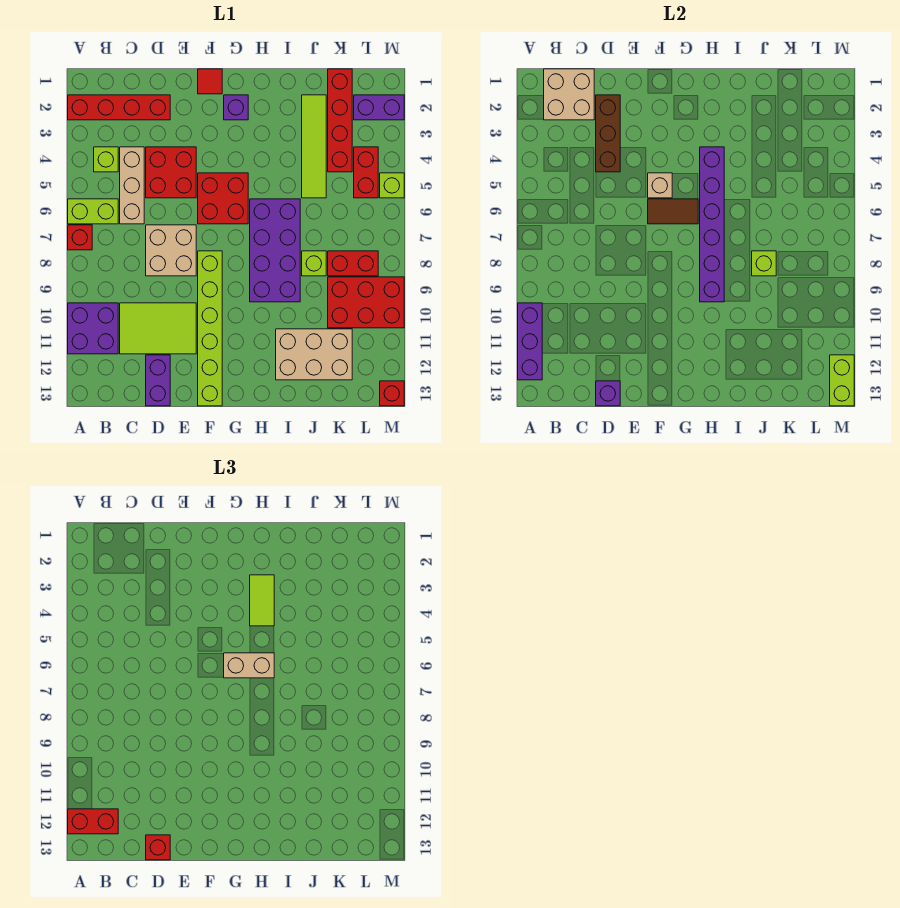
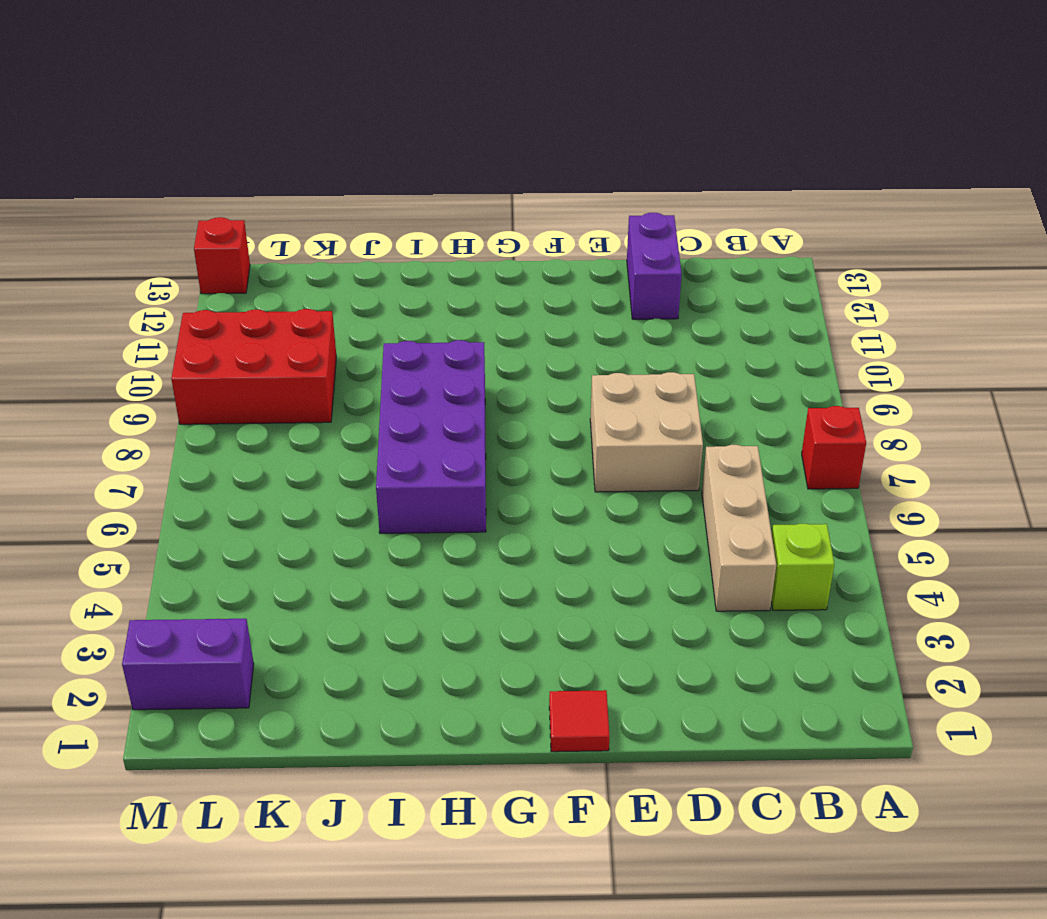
none -> red brick A2:D2 level 1
none -> lime brick A6:B6 level 1
none -> purple brick A10:B11 level 1
none -> lime tile C10:E11 level 1

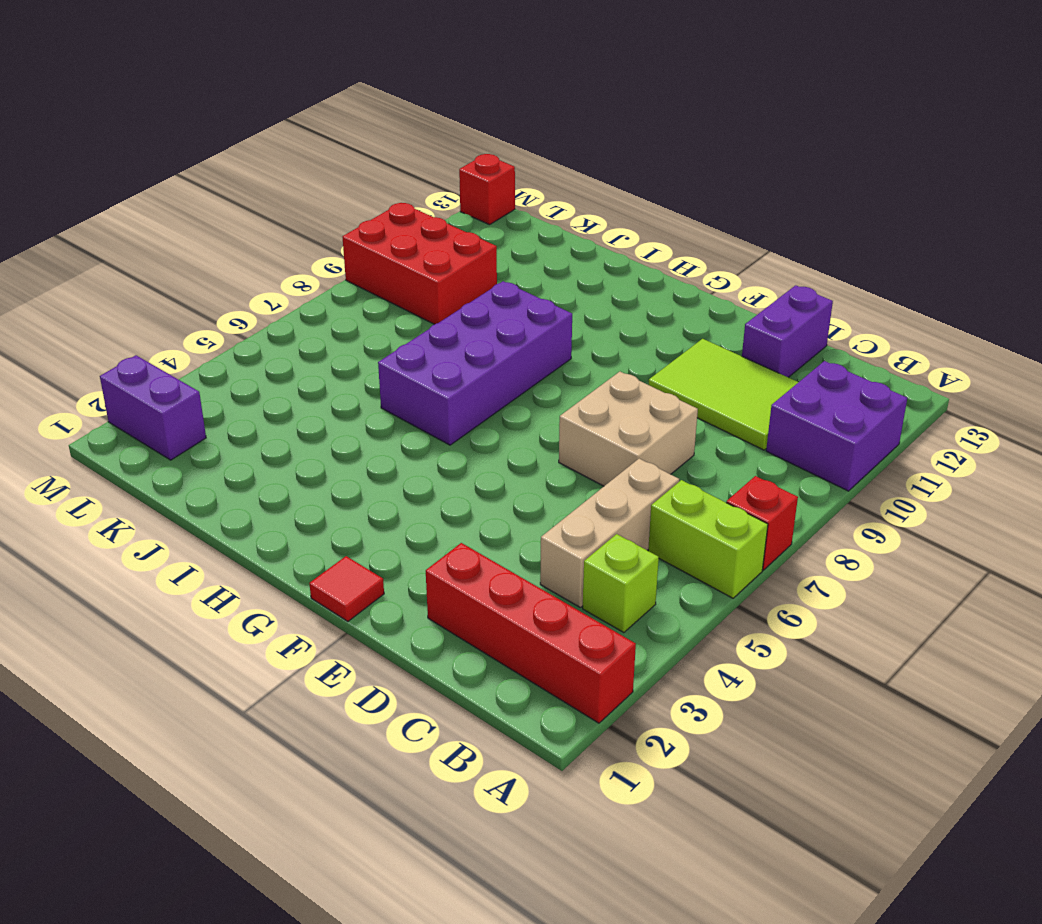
none -> red brick D4:E5 level 1
none -> red brick F5:G6 level 1
none -> lime brick F8:F13 level 1
none -> purple brick G2 level 1

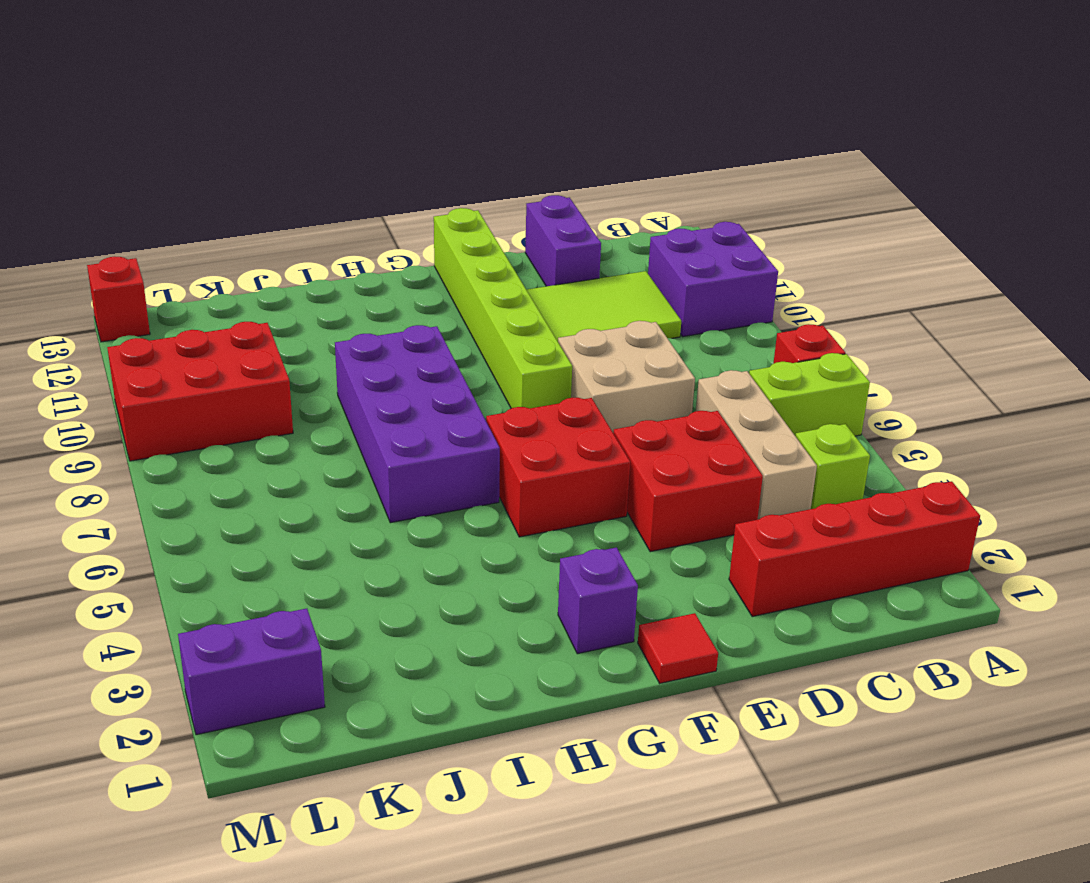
none -> tan brick I11:K12 level 1
none -> lime tile J2:J5 level 1
none -> lime brick J8 level 1
none -> red brick K1:K4 level 1

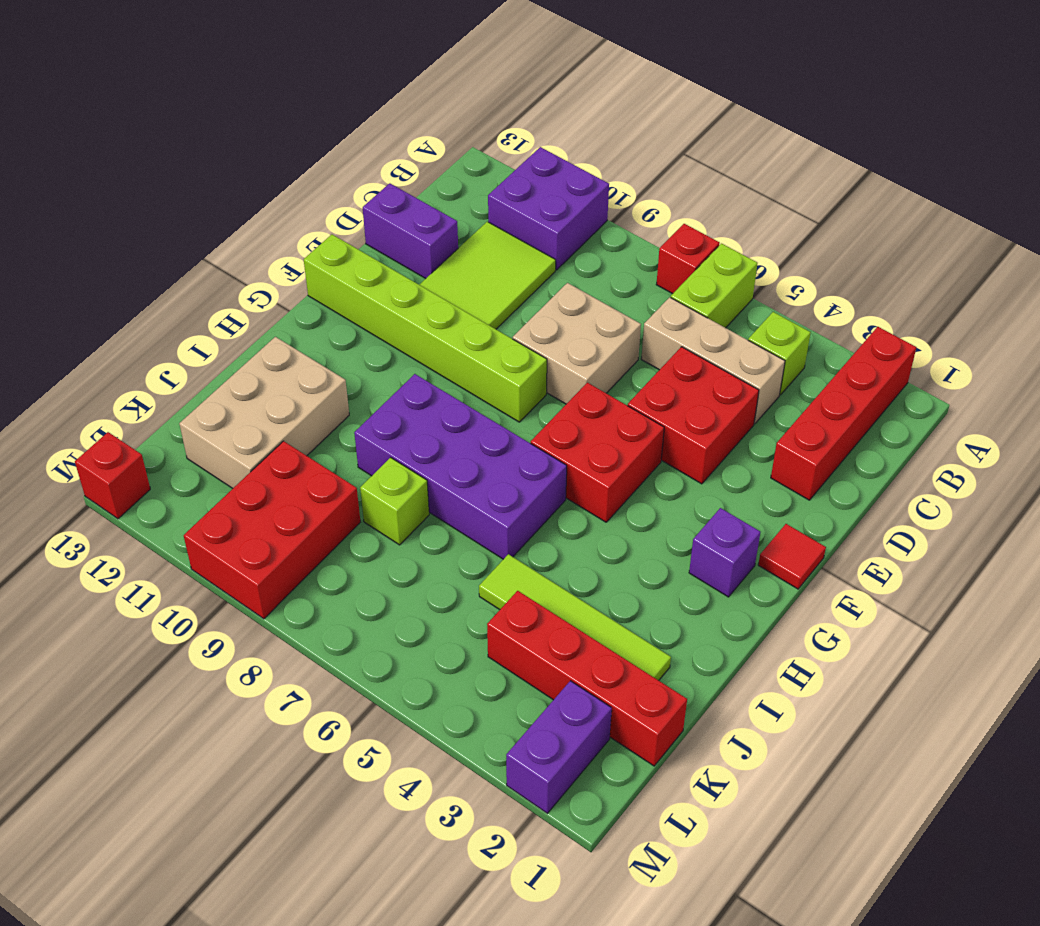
none -> red brick K8:L8 level 1
none -> red brick L4:L5 level 1
none -> lime brick M5 level 1
none -> purple brick A10:A12 level 2

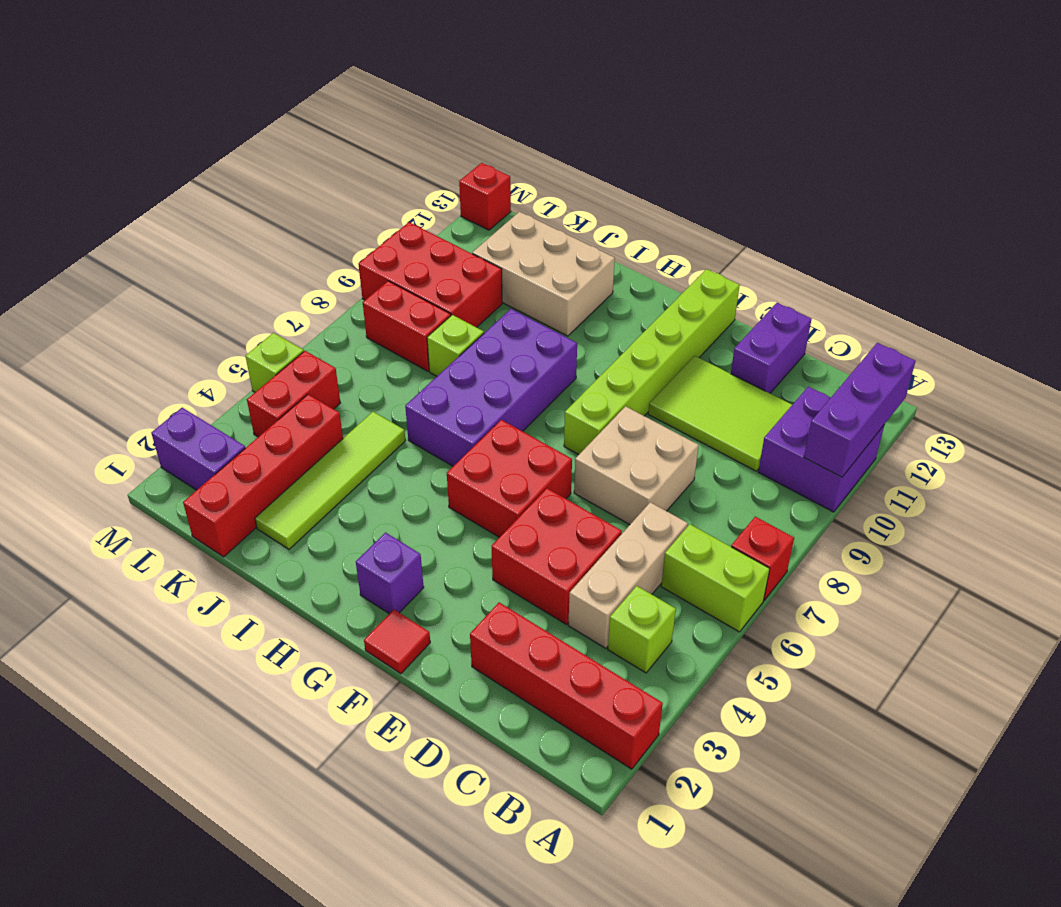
none -> tan brick B1:C2 level 2
none -> brown brick D2:D4 level 2
none -> purple brick D13 level 2
none -> tan brick F5 level 2

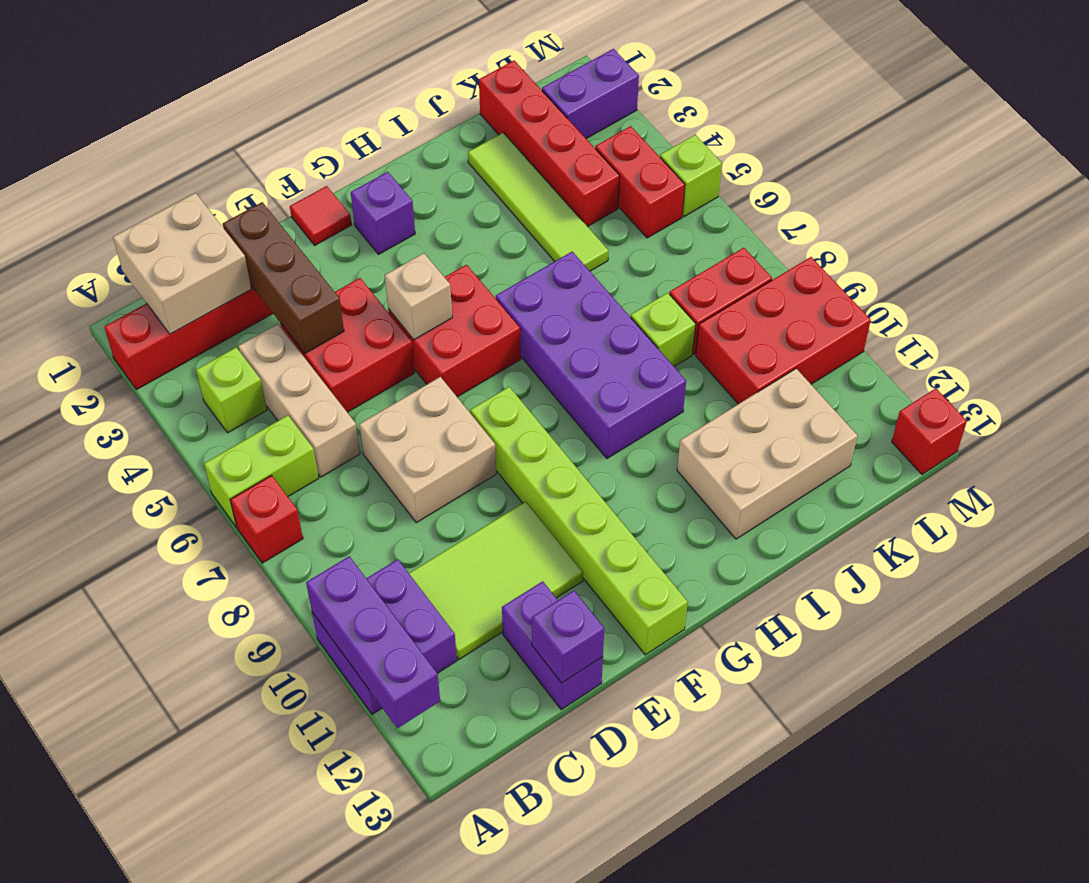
none -> brown tile F6:G6 level 2
none -> purple brick H4:H9 level 2
none -> lime brick J8 level 2
none -> lime brick M12:M13 level 2

